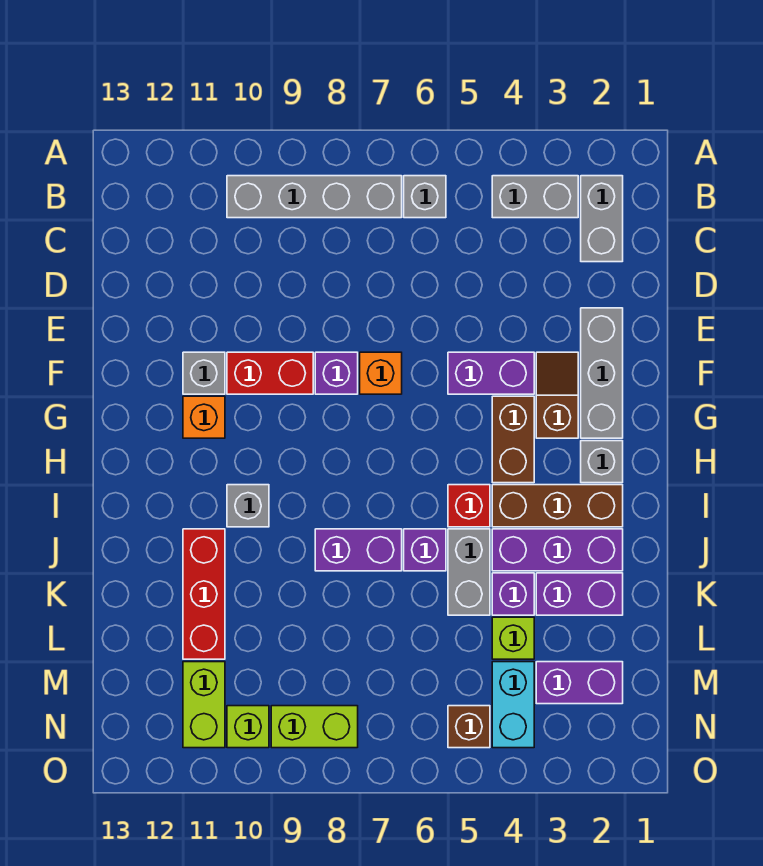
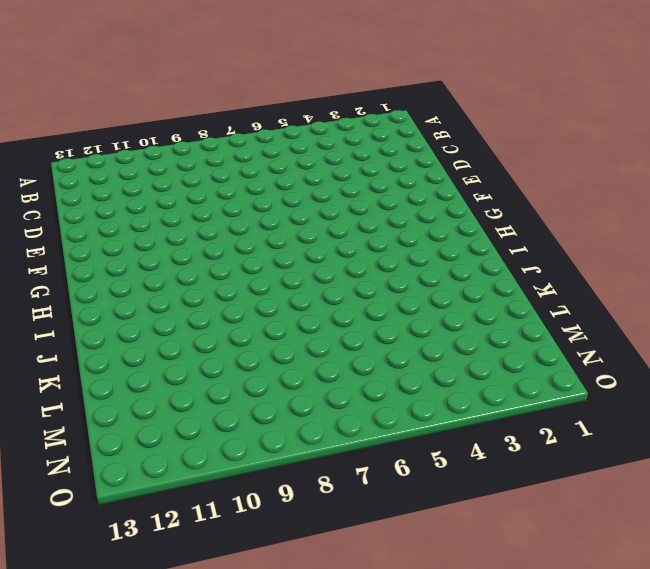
none -> grey brick B2:C2 level 1
none -> grey brick B3:B4 level 1
none -> grey brick B6 level 1
none -> grey brick B7:B10 level 1

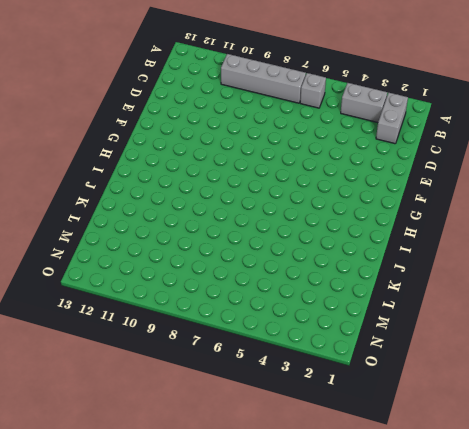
none -> grey brick E2:G2 level 1
none -> brown slope F3:G3 level 1 top G
none -> purple brick F4:F5 level 1
none -> orange brick F7 level 1

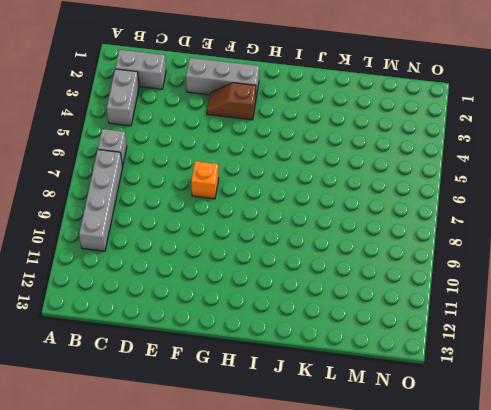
none -> purple brick F4:F5 level 1
none -> purple brick F8 level 1
none -> red brick F9:F10 level 1
none -> grey brick F11 level 1

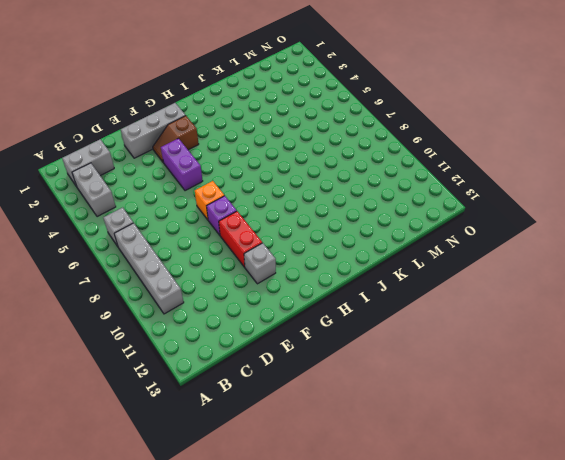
none -> brown brick G4:H4 level 1
none -> orange brick G11 level 1
none -> grey brick H2 level 1
none -> brown brick I2:I4 level 1

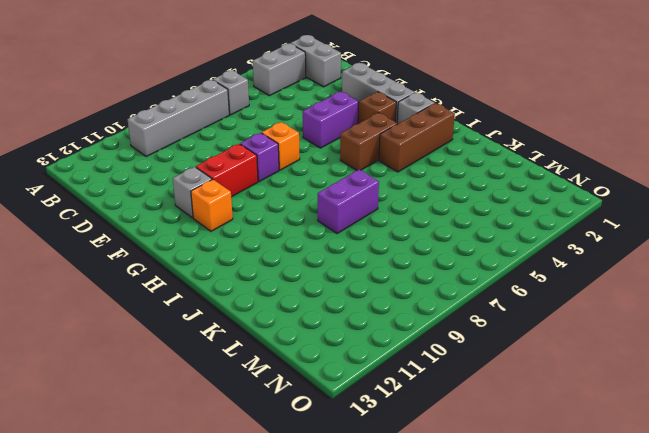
brown brick H4:H5 level 1 -> brown brick G4:H4 level 1
none -> red brick I5 level 1
none -> grey brick I10 level 1
none -> purple brick J2:J4 level 1
none -> grey brick J5:K5 level 1

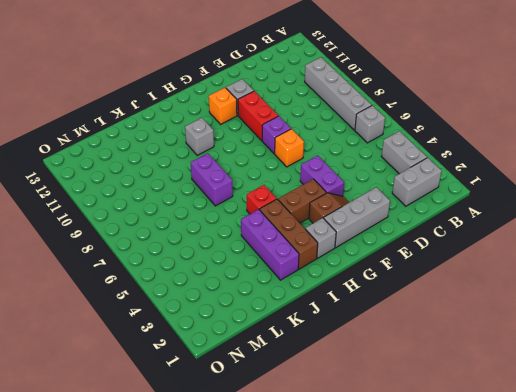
none -> grey brick J5:K5 level 1
none -> purple brick J6 level 1
none -> red brick J11:L11 level 1
none -> purple brick K2:K3 level 1

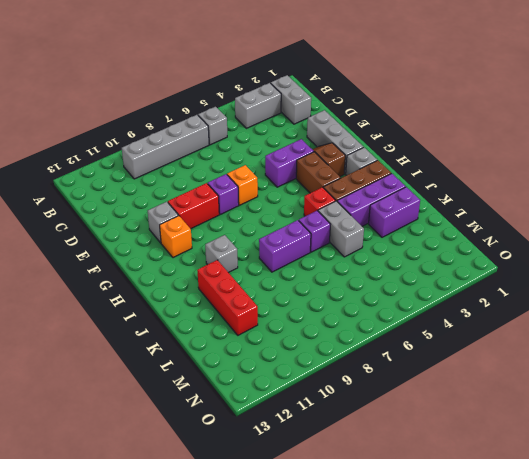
none -> purple brick K4 level 1
none -> lime brick L4 level 1
none -> purple brick M2:M3 level 1
none -> cyan brick M4:N4 level 1

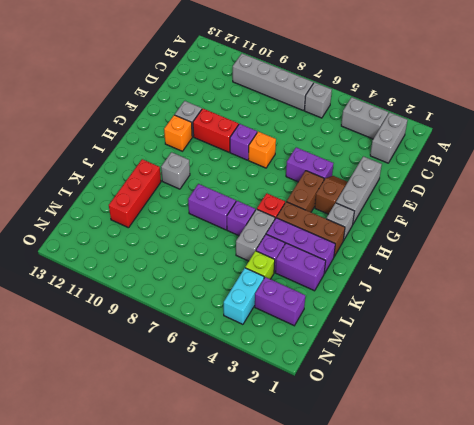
none -> lime brick M11:N11 level 1
none -> brown brick N5 level 1
none -> lime brick N8:N9 level 1
none -> lime brick N10 level 1

